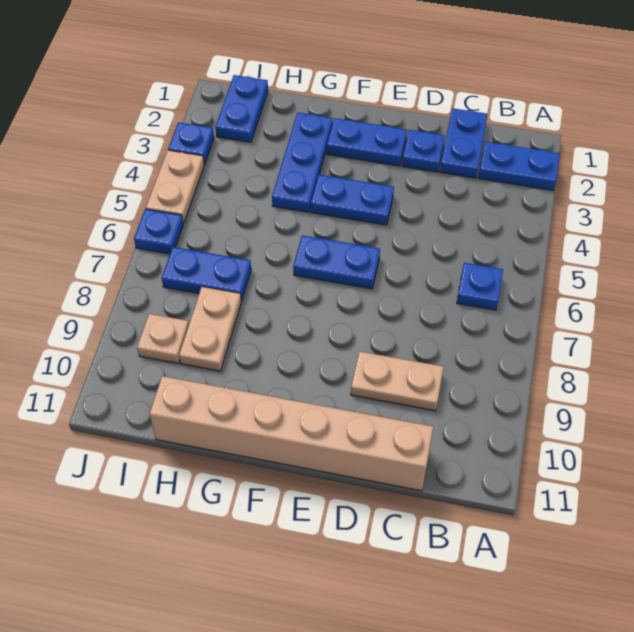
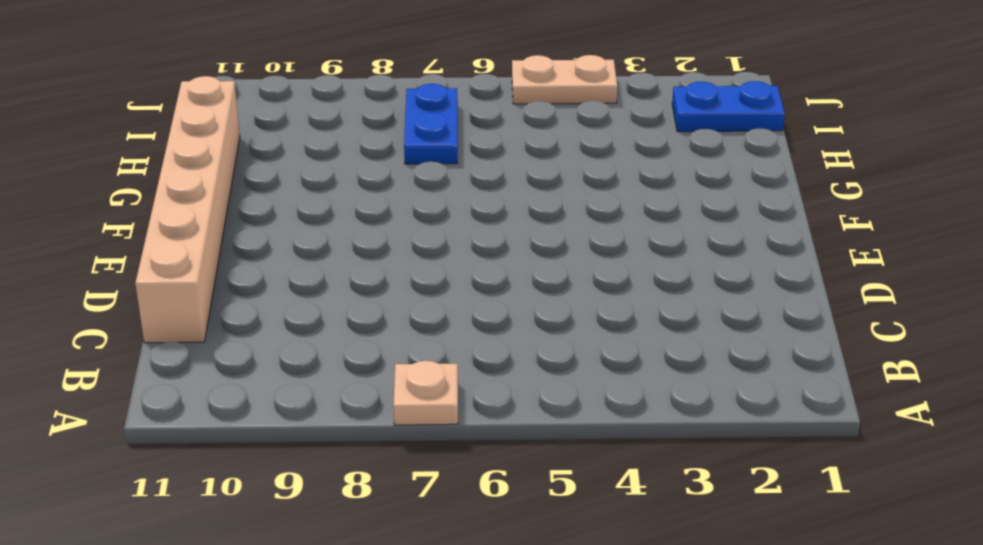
tan plate A7 level 1 -> tan plate I9 level 1
none -> blue plate A2:B2 level 1
none -> blue plate B6 level 1
none -> blue plate C1:C2 level 1

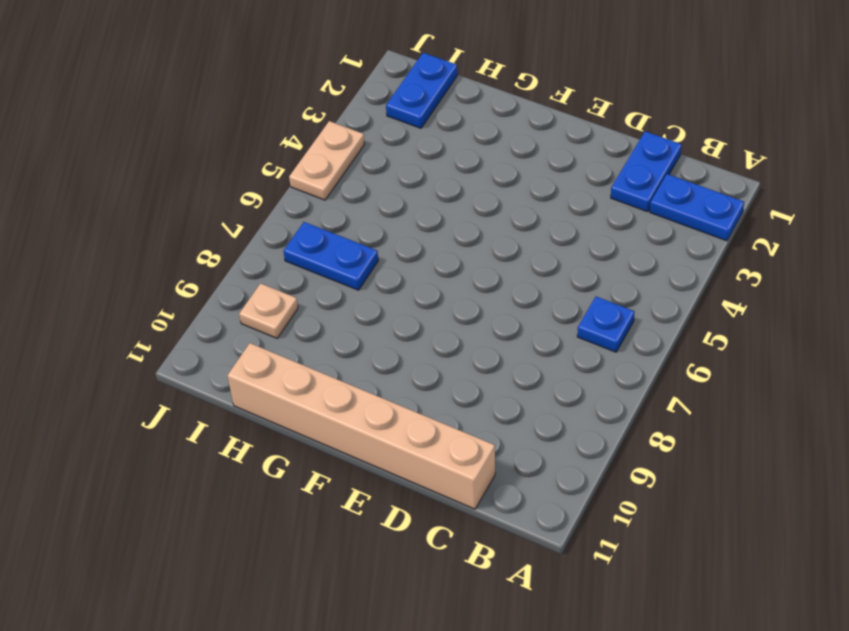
none -> tan plate C9:D9 level 1
none -> blue plate D2 level 1
none -> blue plate E2:F2 level 1

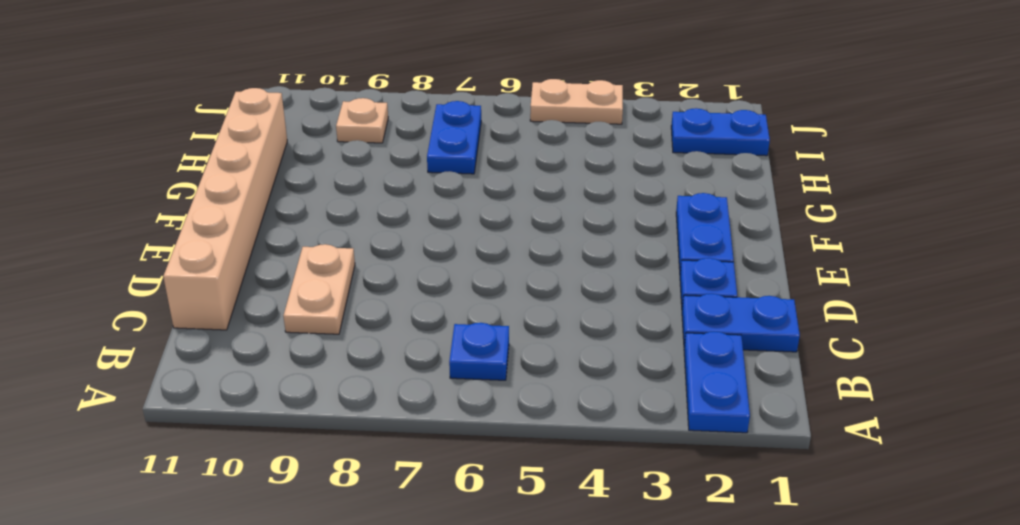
none -> blue plate E4:F4 level 1
none -> blue plate E6:F6 level 1
none -> blue plate G2:G4 level 1

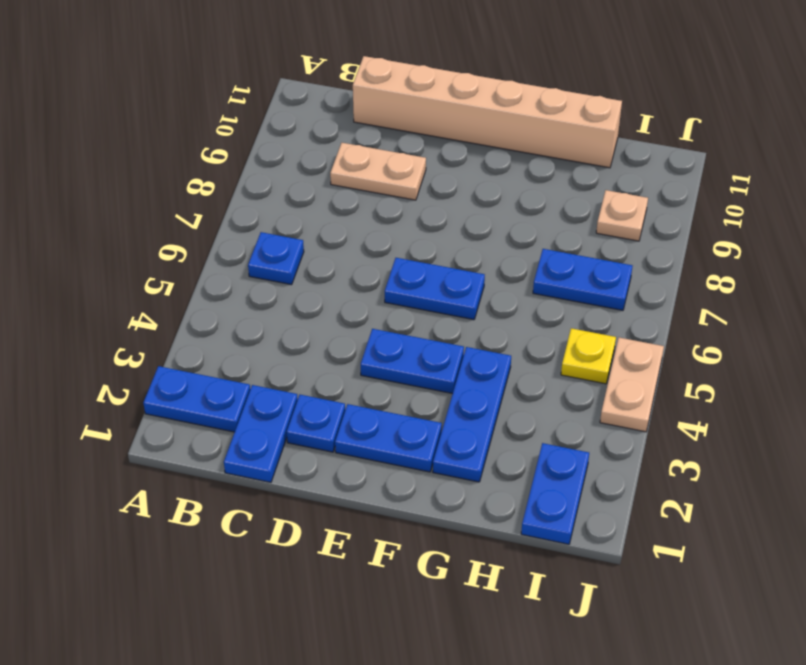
yellow plate I5 level 1 -> none
none -> tan plate H8:H9 level 1
none -> blue plate J3 level 1
none -> blue plate J6 level 1

